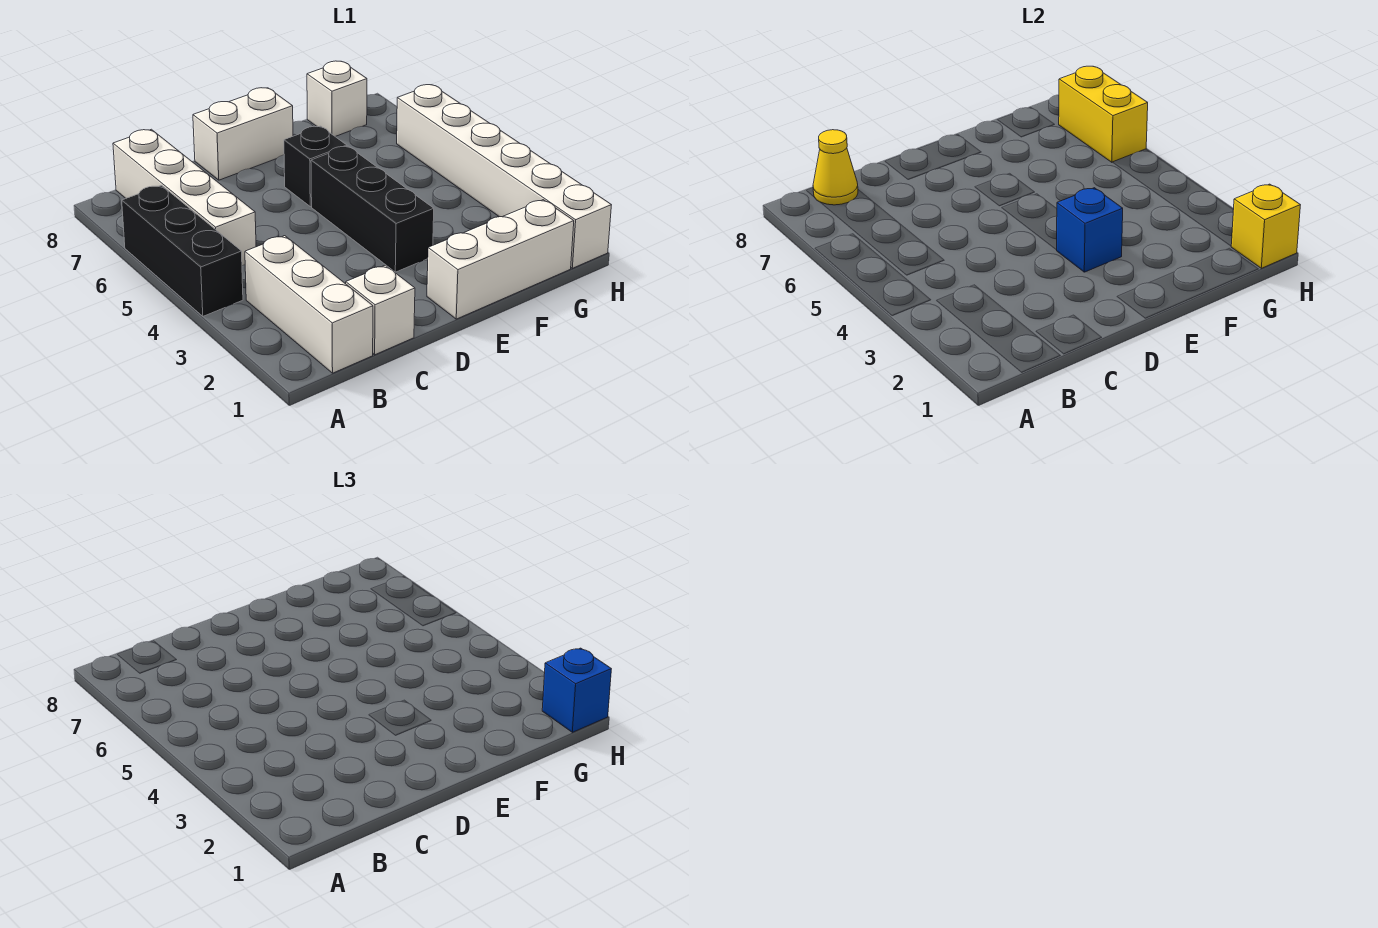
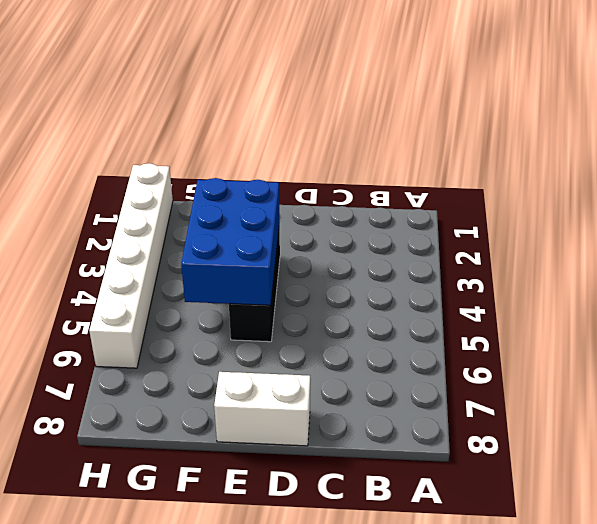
blue brick E3:F5 level 2 -> blue brick E3 level 2
none -> black brick A4:A6 level 1
none -> white brick B1:B3 level 1
none -> white brick B5:B8 level 1

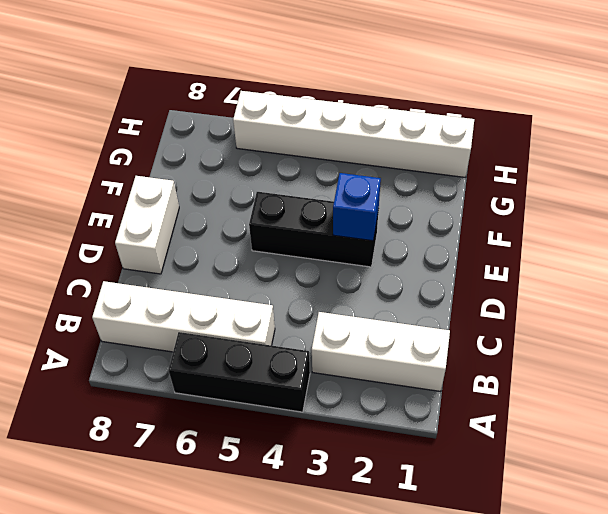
none -> white brick C1 level 1
none -> white brick E1:G1 level 1
none -> black brick E6 level 1

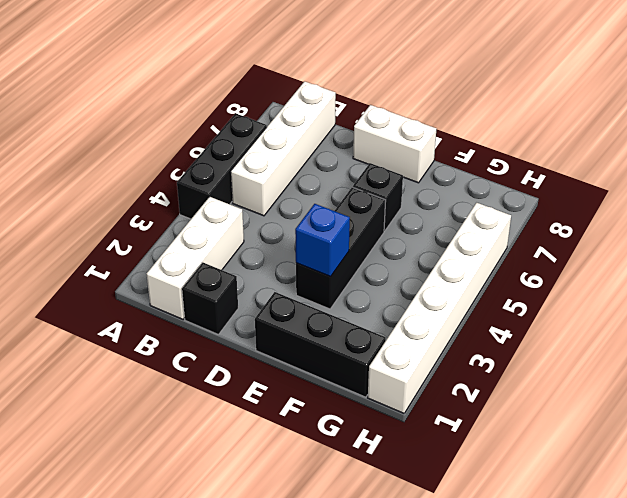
black brick C1 level 1 -> white brick C1 level 1
black brick E1:G1 level 1 -> white brick E1:G1 level 1
none -> white brick G8 level 1
none -> yellow cone B8 level 2
none -> yellow brick H1 level 2

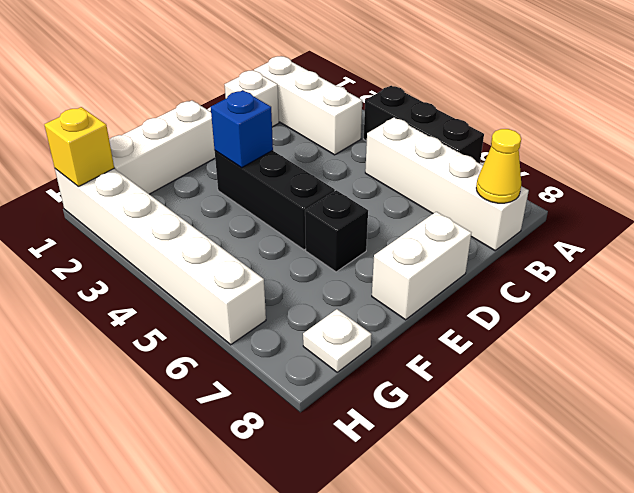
white plate G8 level 1 -> white brick G8 level 1
none -> yellow brick H6:H7 level 2
none -> blue brick H1 level 3

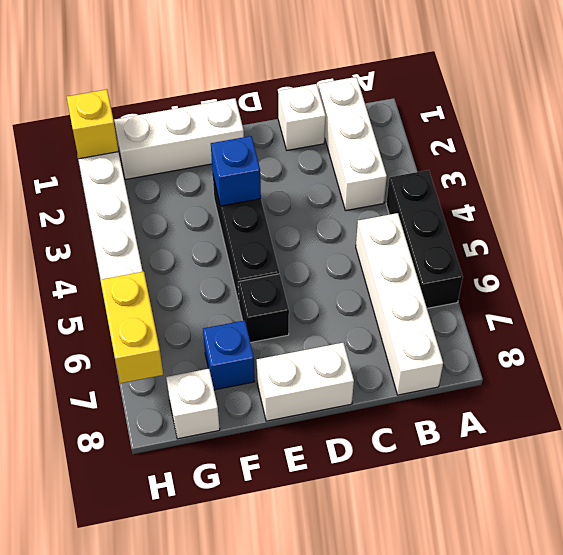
blue brick F7 level 1 -> blue brick H1 level 3
none -> yellow cone B8 level 2

